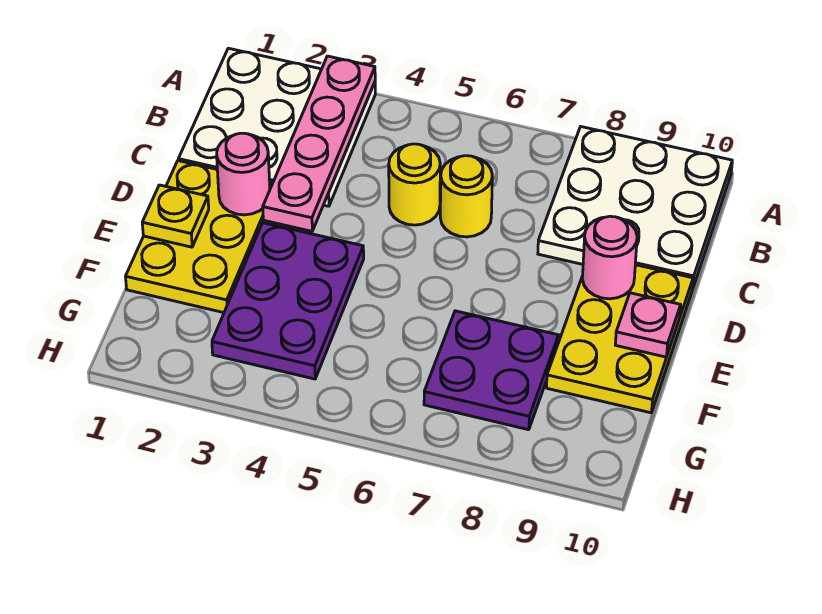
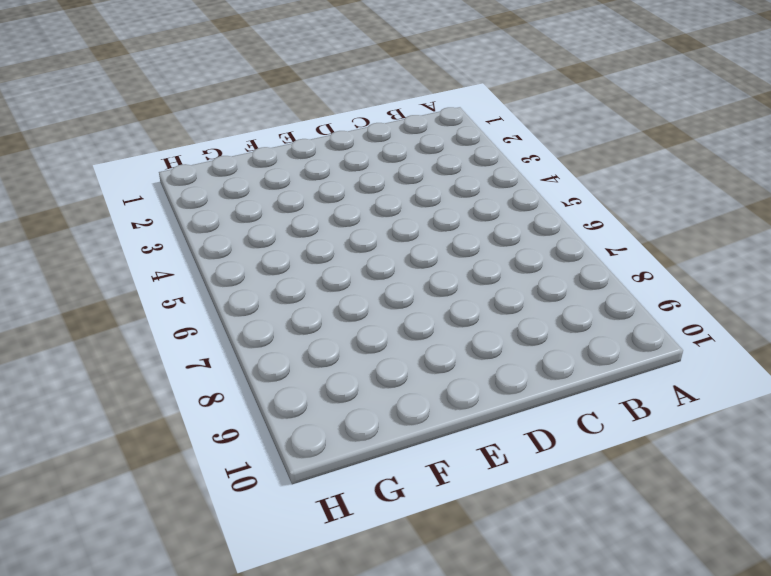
none -> white plate A1:C3 level 1
none -> white plate A8:C10 level 1
none -> yellow round brick C5 level 1

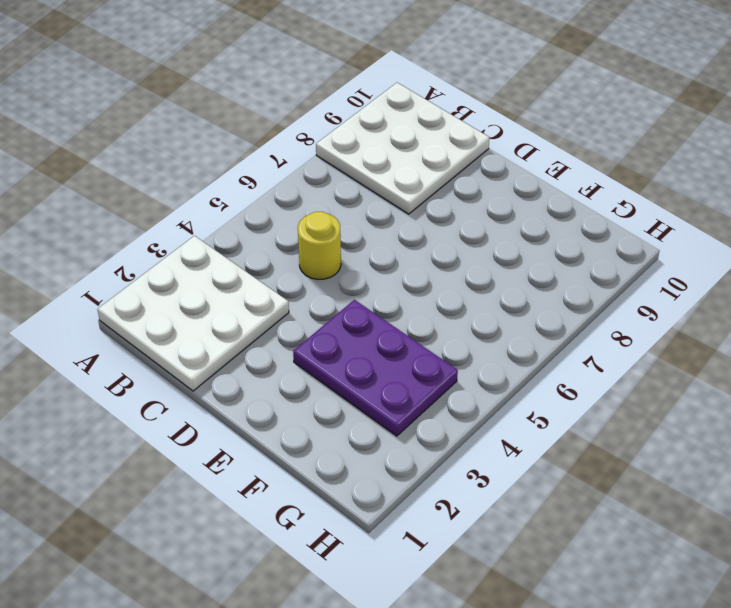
none -> yellow round brick C6 level 1
none -> yellow plate D1:F2 level 1
none -> yellow plate D9:F10 level 1

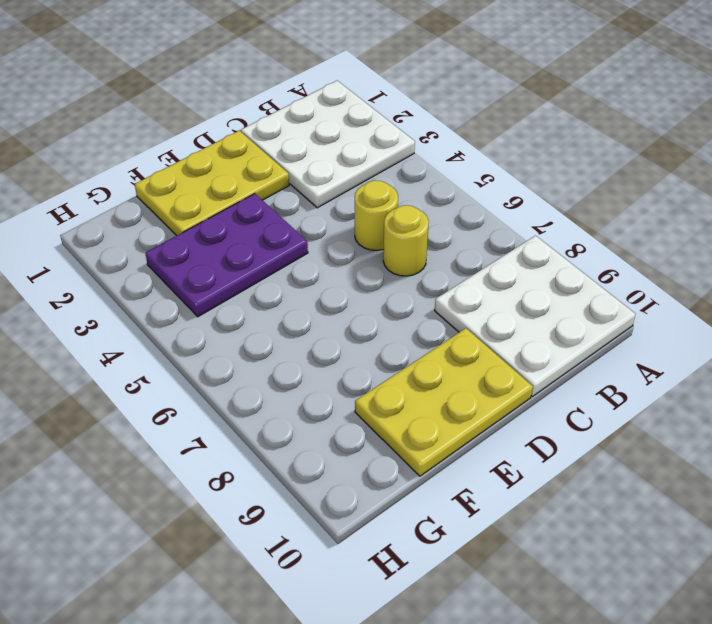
none -> purple plate F7:G8 level 1
none -> pink plate A3:D3 level 2
none -> pink round brick D2 level 2

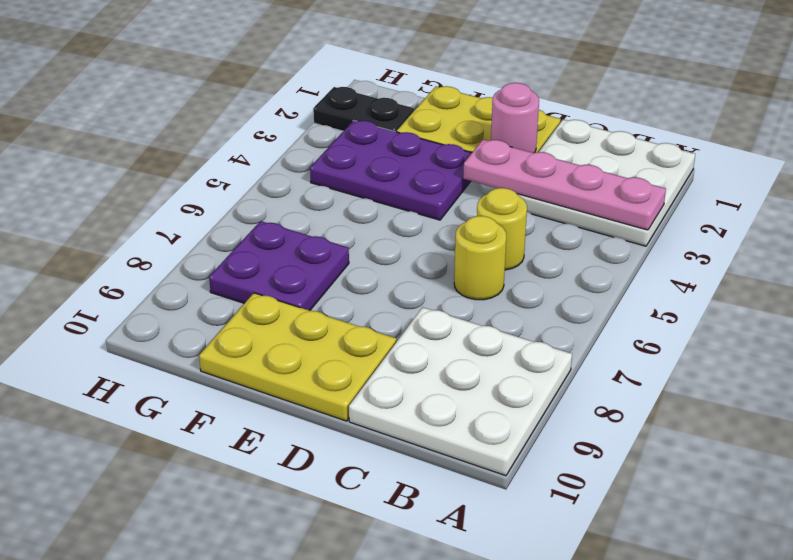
black plate G2:H2 level 1 -> none
none -> pink round brick D9 level 2
none -> yellow plate E1 level 2
none -> pink plate E10 level 2

